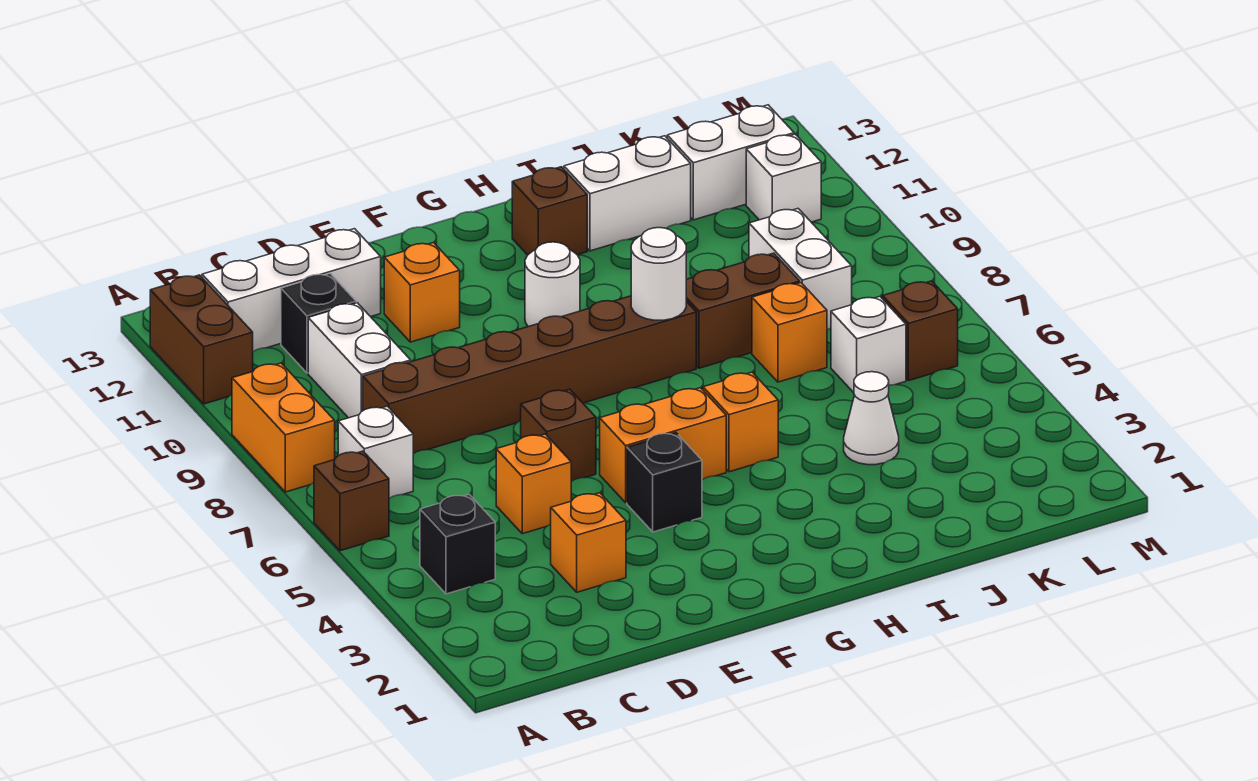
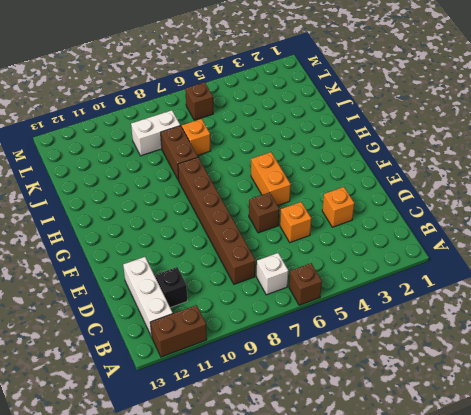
none -> orange brick A8:A9 level 1
none -> black brick B4 level 1
none -> white brick C9:C10 level 1

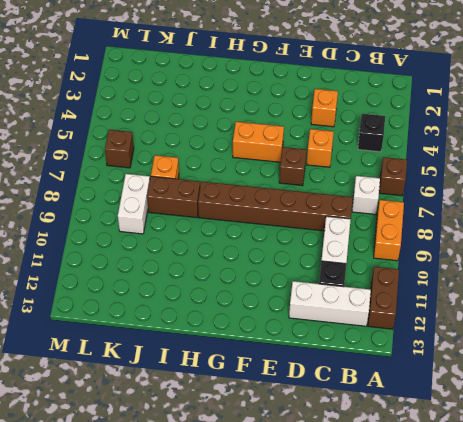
none -> orange brick E11 level 1
none -> black brick F4 level 1
none -> white round brick G10 level 1

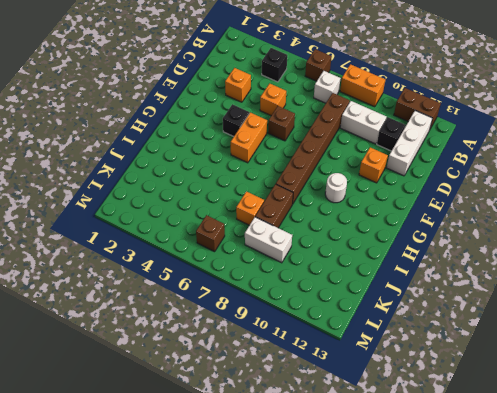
none -> orange brick H5 level 1
none -> brown brick H12 level 1
none -> white brick I12:J12 level 1

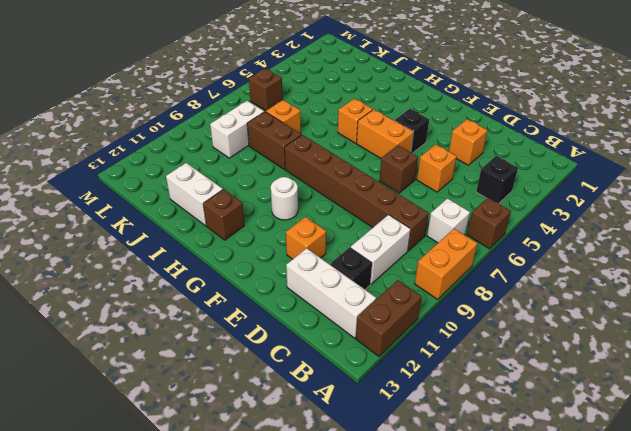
none -> white cone J4 level 1
none -> white brick K6 level 1
none -> white brick K12:L12 level 1

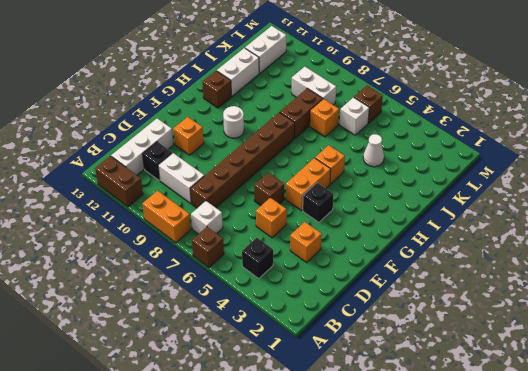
none -> white brick L11 level 1
none -> white round brick H8 level 2

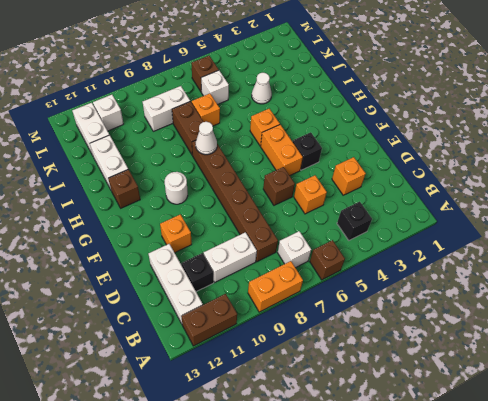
white cone H8 level 2 -> white round brick H8 level 2

